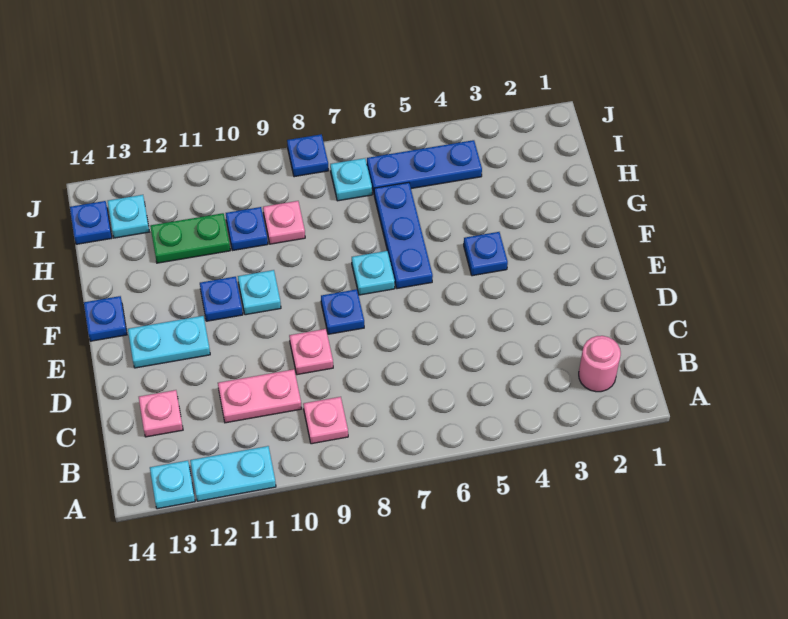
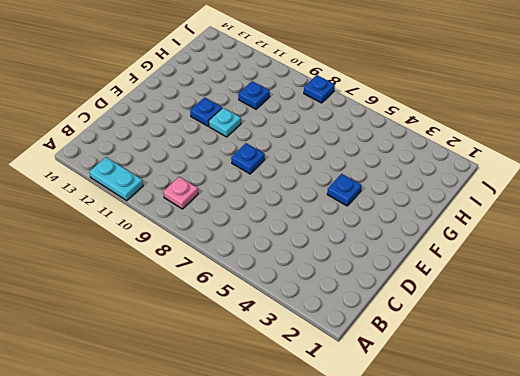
none -> cyan plate A13 level 1
none -> pink round brick B2 level 1
none -> pink plate C10:C11 level 1

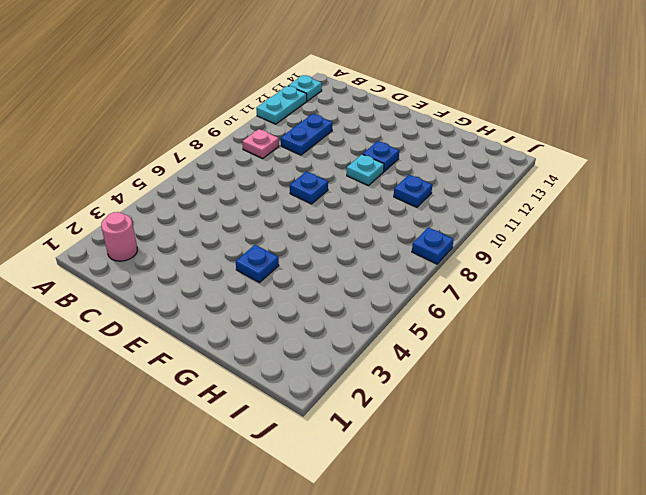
blue plate C10:C11 level 1 -> pink plate C10:C11 level 1
none -> pink plate C13 level 1
none -> pink plate D9 level 1
none -> cyan plate E12:E13 level 1

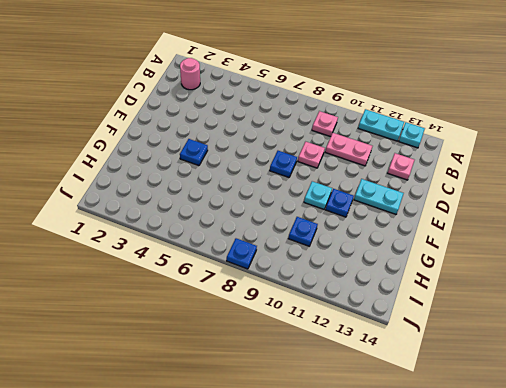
none -> blue plate F6:H6 level 1
none -> cyan plate F7 level 1
none -> blue plate F14 level 1

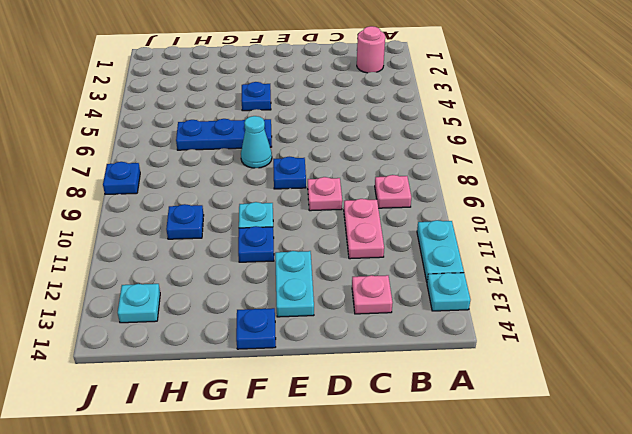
cyan cone F7 level 1 -> cyan plate F7 level 1
none -> pink plate H9 level 1
none -> green plate H11:H12 level 1
none -> blue plate I4:I6 level 1

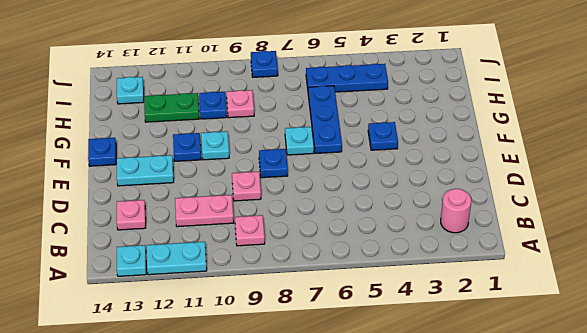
none -> cyan plate I7 level 1
none -> blue plate I14 level 1

